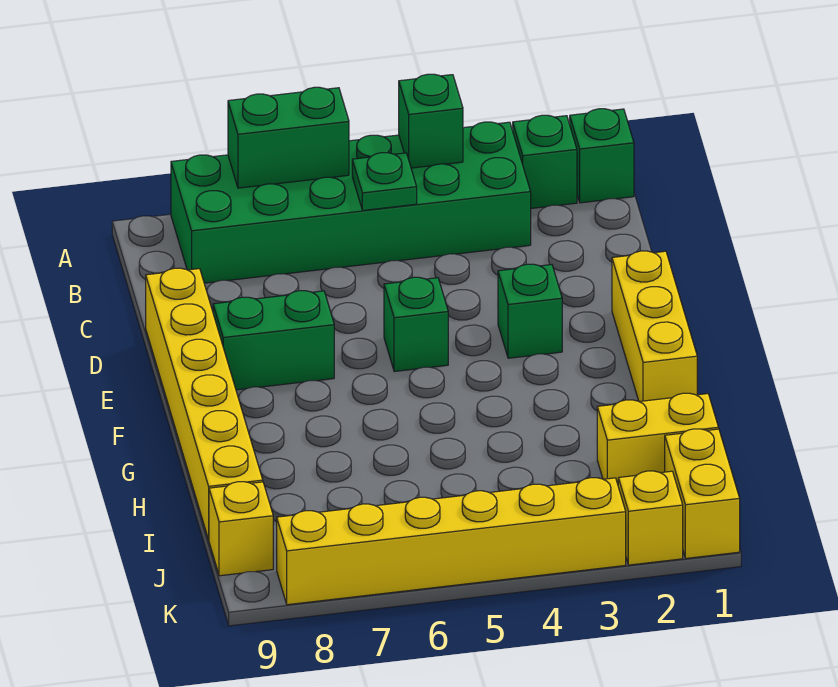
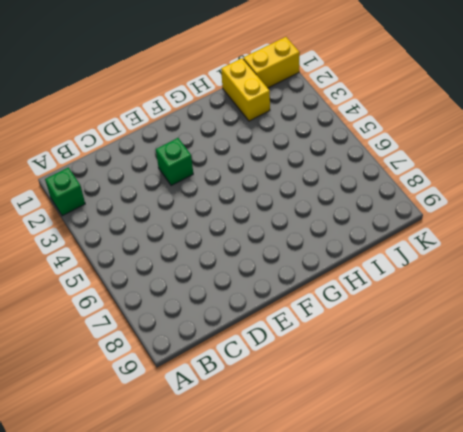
none -> green brick A1 level 1
none -> green brick A3:B8 level 1
none -> yellow brick D9:I9 level 1

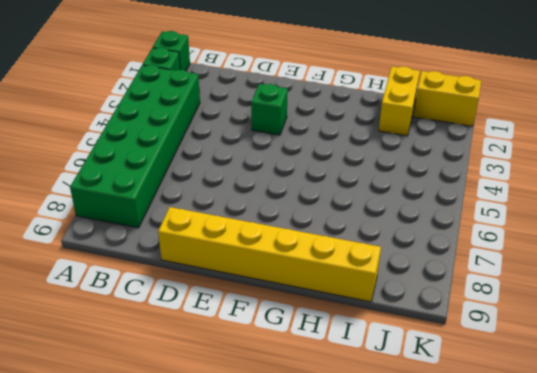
none -> yellow brick E1:G1 level 1
none -> green brick E5 level 1
none -> green brick E7:E8 level 1

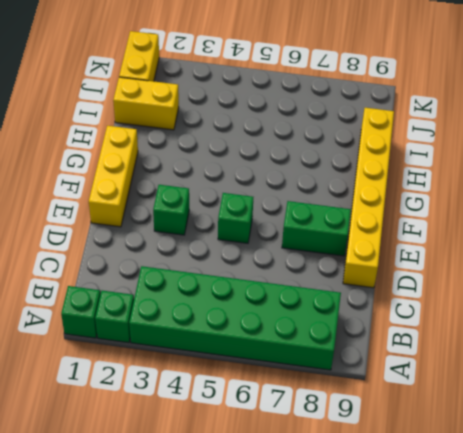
none -> yellow brick J9 level 1
none -> yellow brick K2 level 1
none -> yellow brick K3:K8 level 1

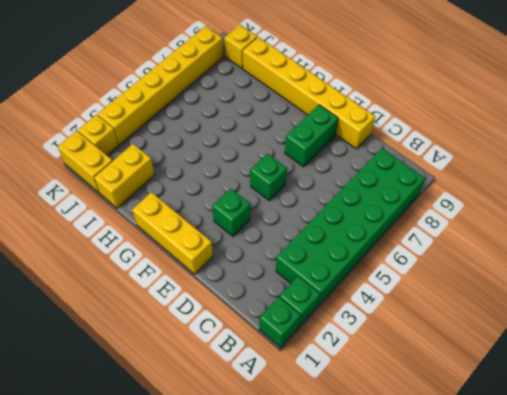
none -> green brick A4 level 2
none -> green brick A6:A7 level 2
none -> green plate B5 level 2

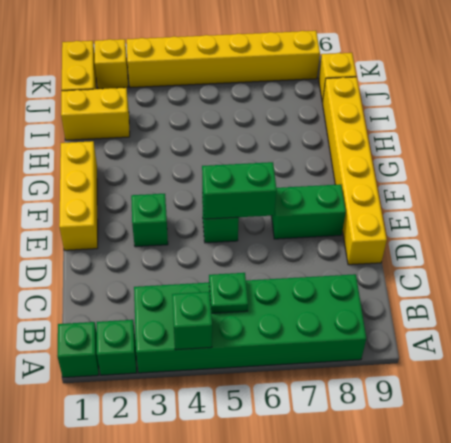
green brick E5:E6 level 2 -> green brick A6:A7 level 2

